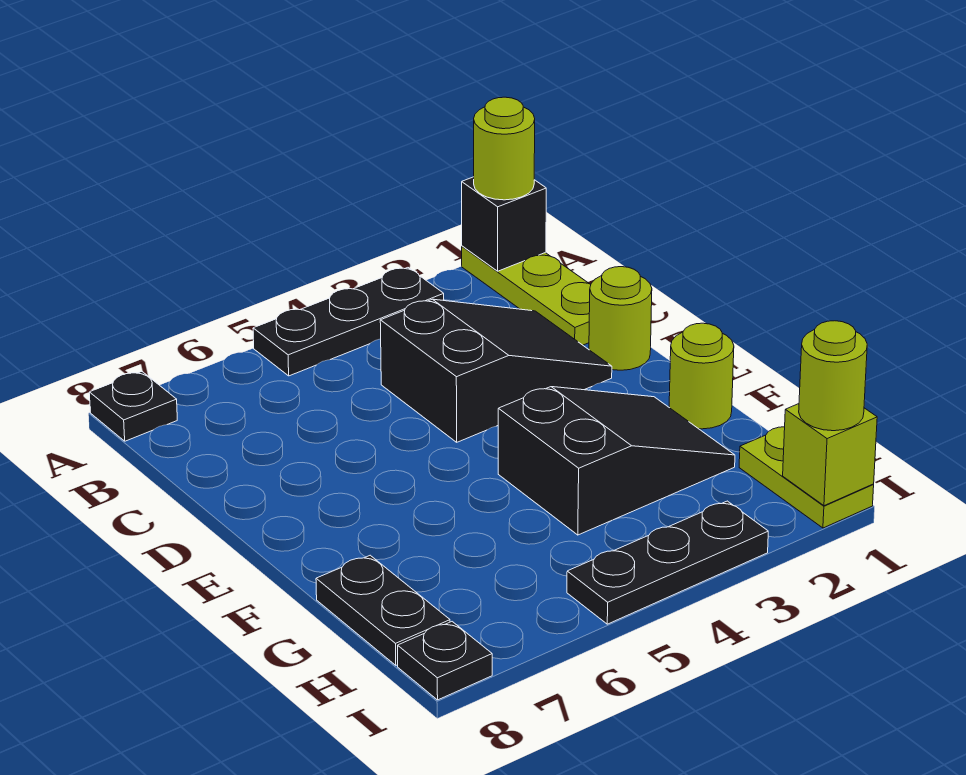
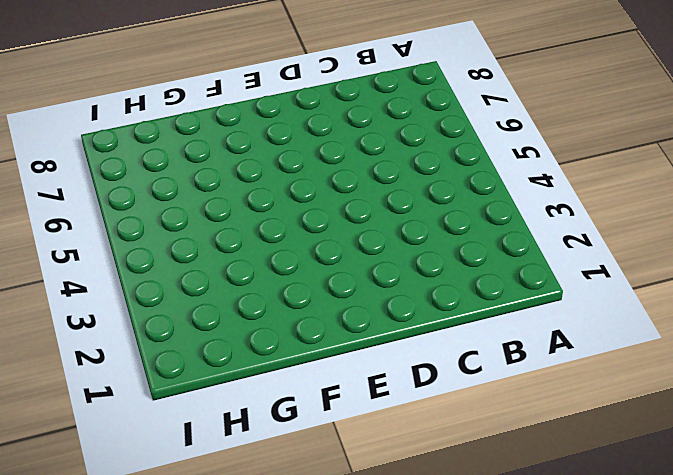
none -> lime plate A1:C1 level 1
none -> black plate A3:A5 level 1
none -> black plate A8 level 1

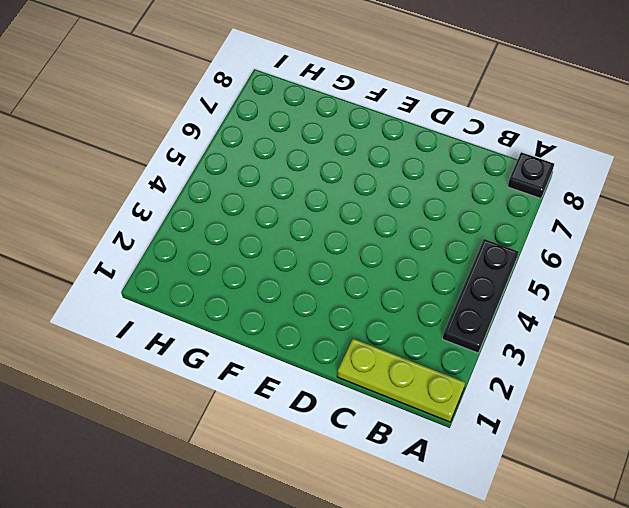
none -> black slope C2:D4 level 1 top 4
none -> lime round brick D1 level 1
none -> lime round brick F1 level 1

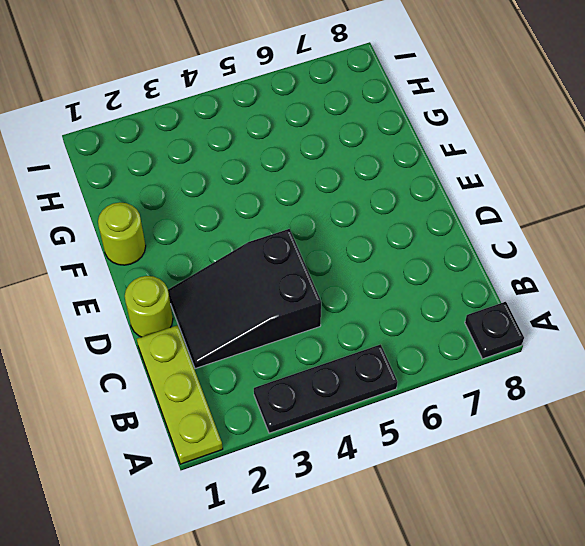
none -> black slope F2:G4 level 1 top 4
none -> black plate G8:H8 level 1
none -> lime plate H1:I1 level 1

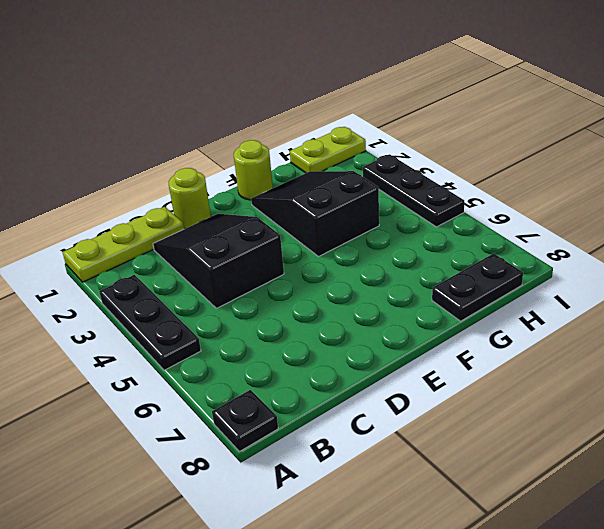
none -> black plate I8 level 1
none -> black brick A1 level 2
none -> lime brick I1 level 2

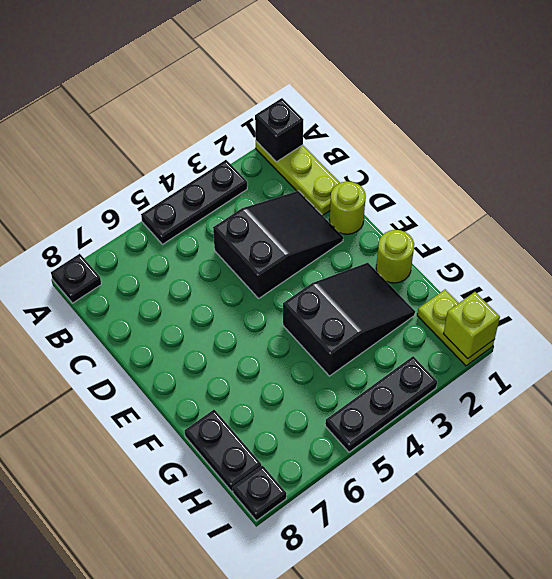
none -> lime round brick A1 level 3
none -> lime round brick I1 level 3

